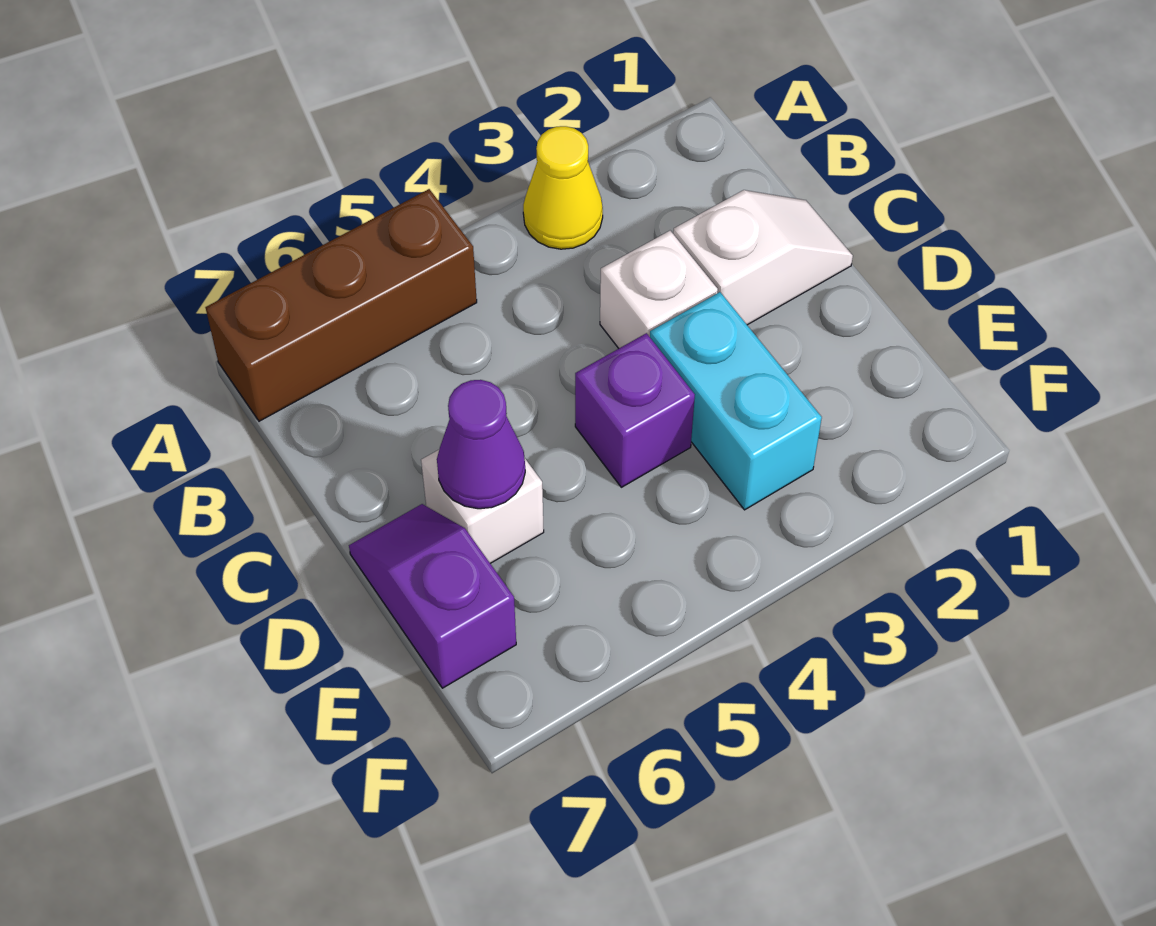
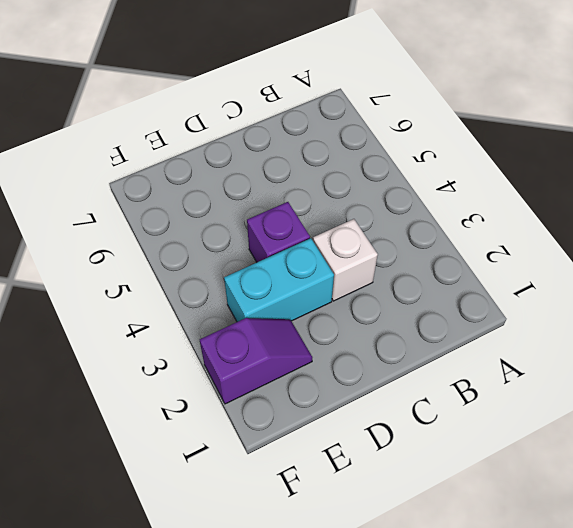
purple slope E2:F2 level 1 top F -> purple slope D7:E7 level 1 top E
none -> yellow cone A3 level 1
none -> brown brick A5:A7 level 1

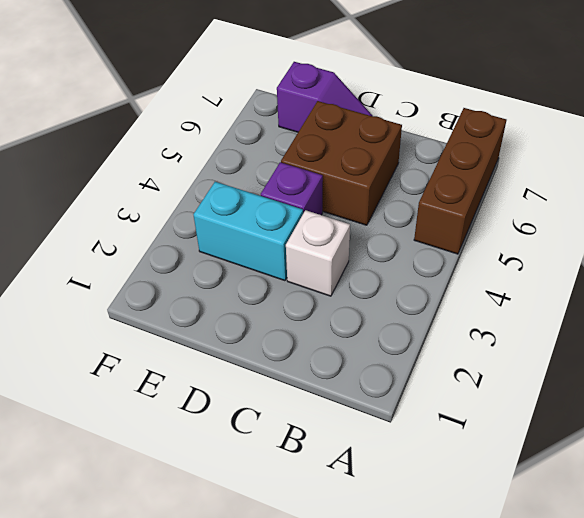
brown brick C5:D6 level 1 -> white brick D6 level 1
none -> yellow cone A3 level 1
none -> white slope C1:C2 level 1 top 2

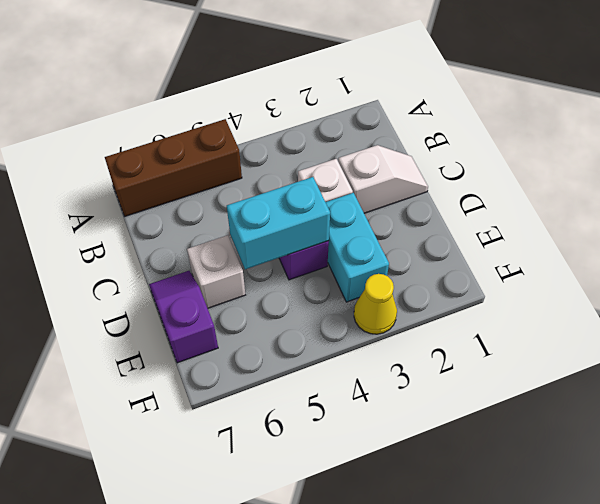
cyan brick D4:D5 level 2 -> none
yellow cone F3 level 1 -> yellow cone A3 level 1
none -> purple cone D6 level 2

